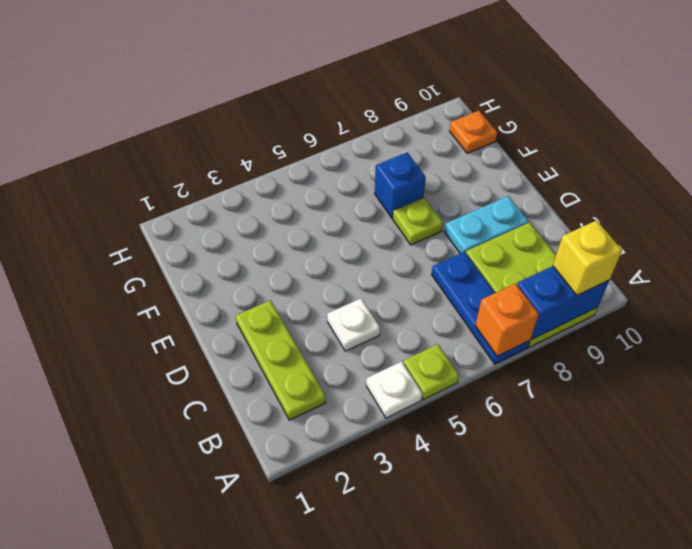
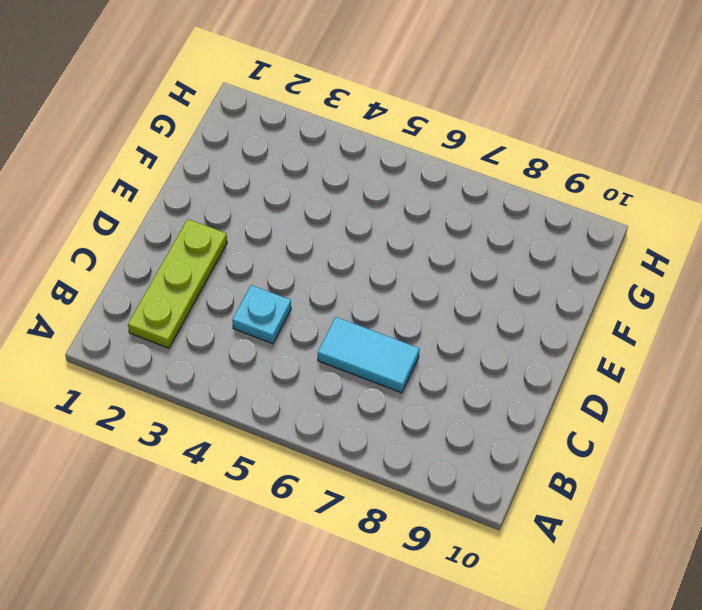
cyan plate C4 level 1 -> white plate C4 level 1
cyan tile C6:C7 level 1 -> blue plate A7:C7 level 1
none -> white plate A4 level 1
none -> lime plate A5 level 1
none -> lime plate A8:C9 level 1

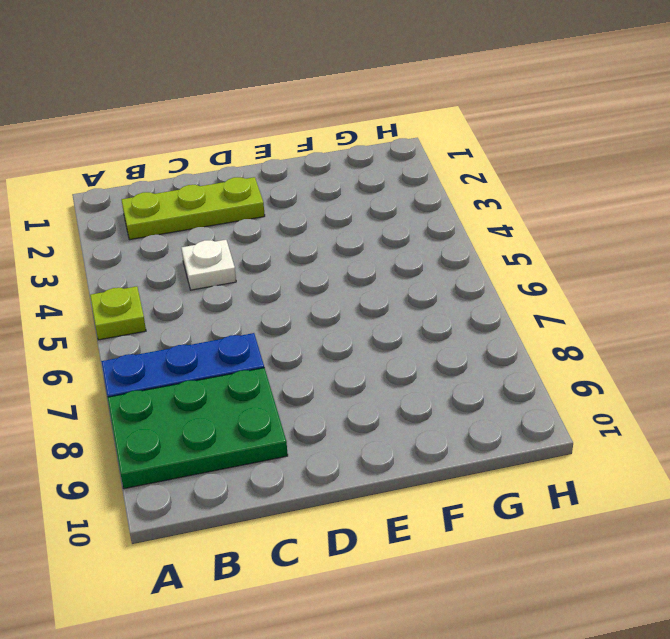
green plate A8:C9 level 1 -> lime plate A8:C9 level 1
none -> white plate A4 level 1
none -> cyan plate D8:D9 level 1
none -> lime plate E7 level 1

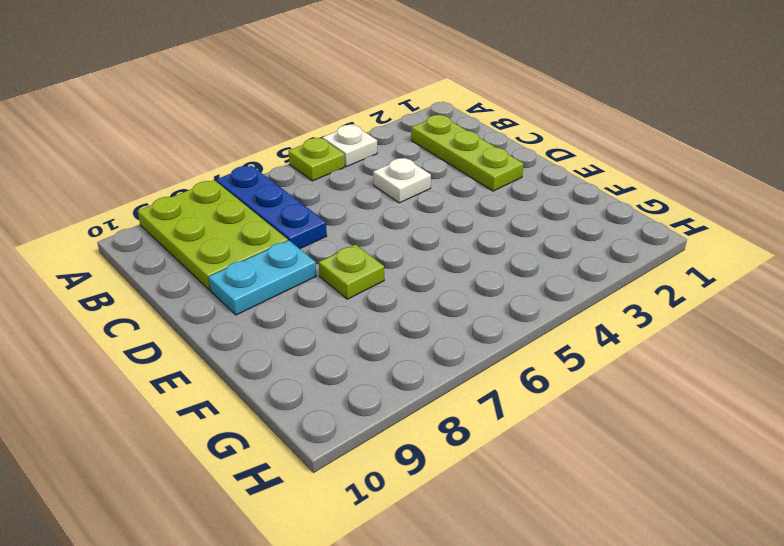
none -> blue brick F7 level 1
none -> orange plate G10 level 1
none -> orange brick A7 level 2

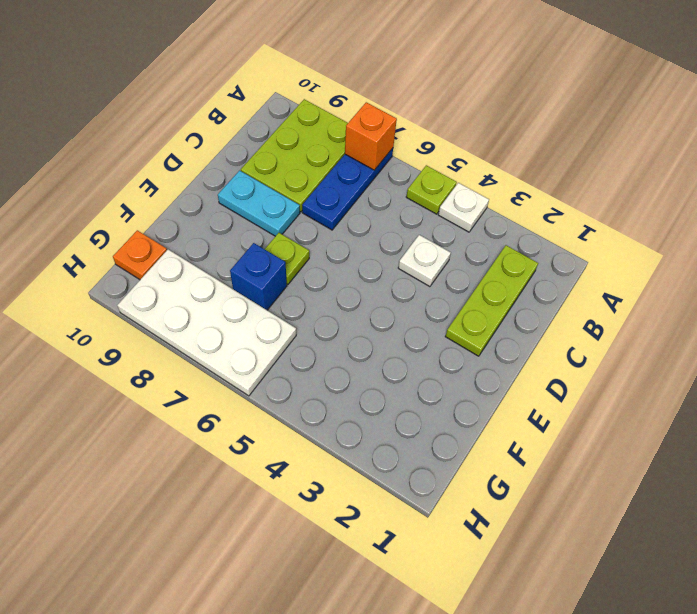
white plate G6:H9 level 1 -> none
none -> blue brick A8:A9 level 2
none -> yellow brick A9 level 3

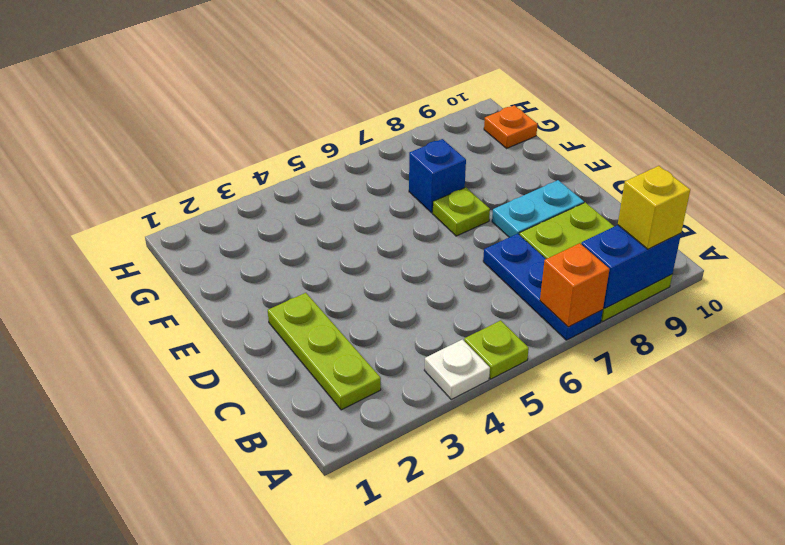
none -> white plate C4 level 1

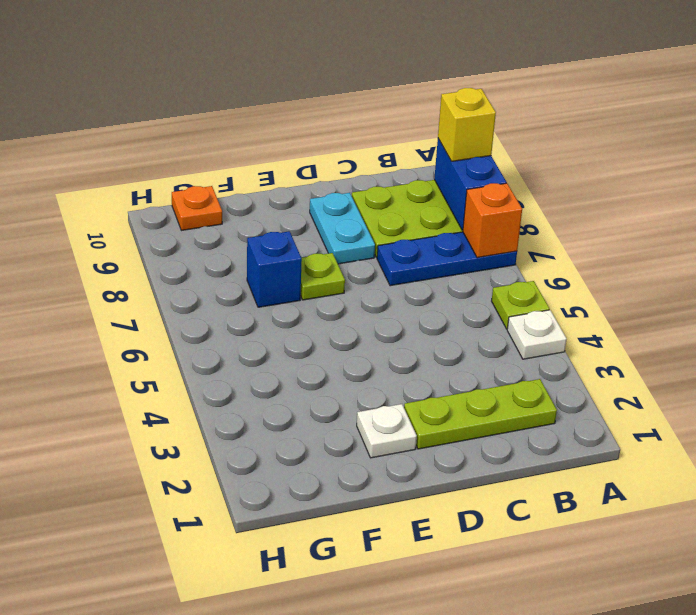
white plate E2 level 1 -> white plate C4 level 1

